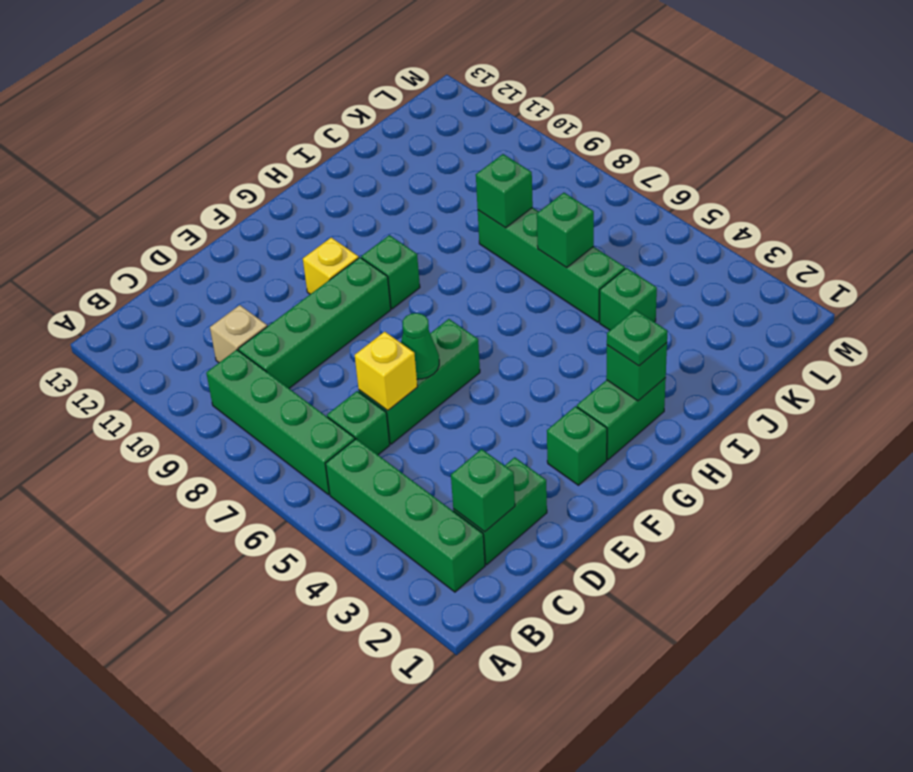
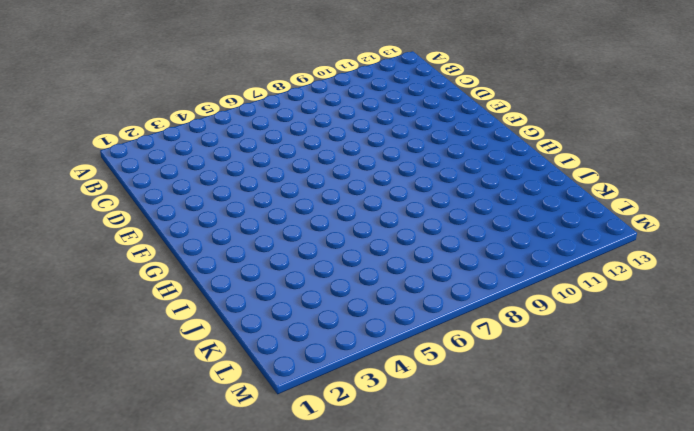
none -> green brick B2:B5 level 1
none -> green brick B6:B9 level 1
none -> green brick C2:D2 level 1

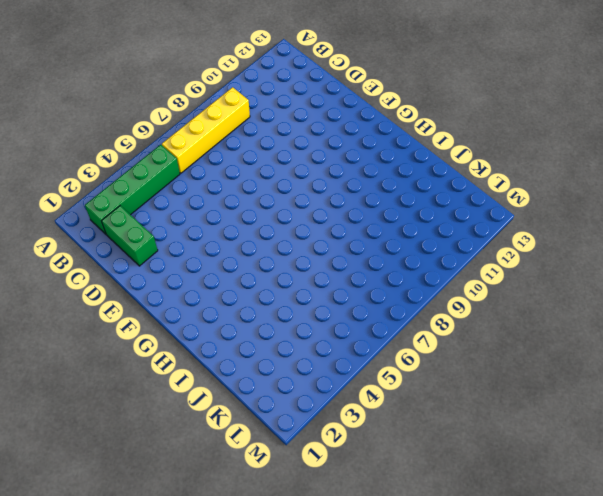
yellow brick B6:B9 level 1 -> green brick B6:B9 level 1
none -> green brick C6 level 1
none -> green brick C9:F9 level 1
none -> tan brick C10 level 1

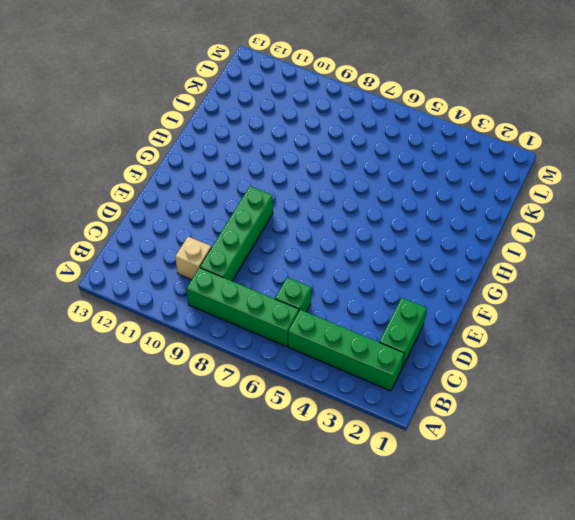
none -> green brick D6:F6 level 1
none -> green brick F2 level 1
none -> yellow brick F10 level 1

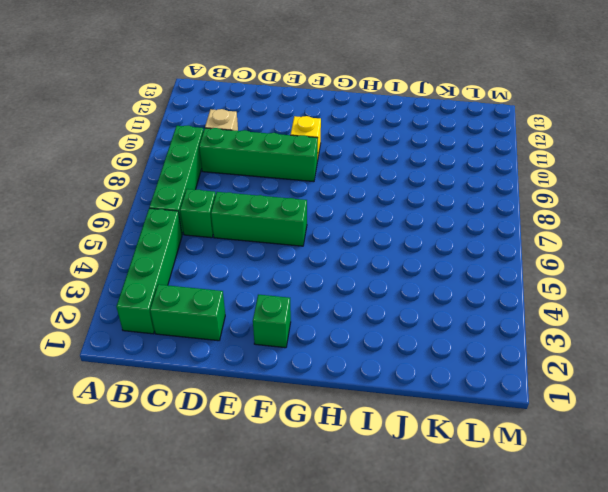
none -> green brick G2:H2 level 1
none -> green brick G9 level 1
none -> green brick J4 level 1

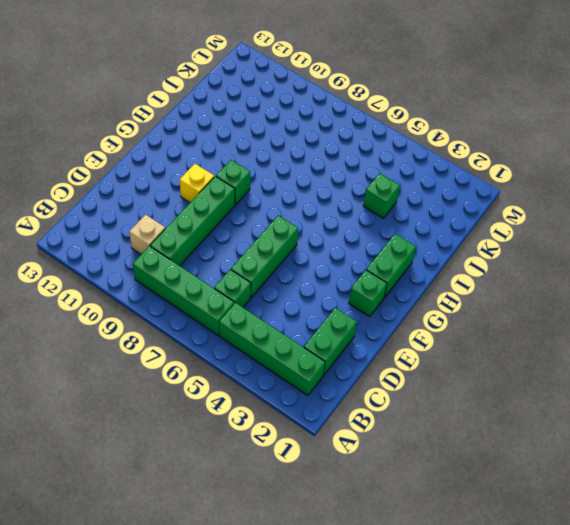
none -> green brick J5:J8 level 1
none -> green brick C2 level 2
none -> yellow brick D6 level 2

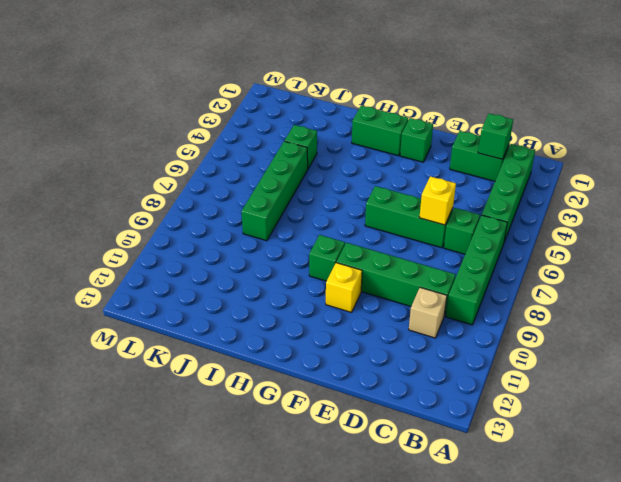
none -> green cone E6 level 2
none -> green brick H2 level 2
none -> green brick J6 level 2

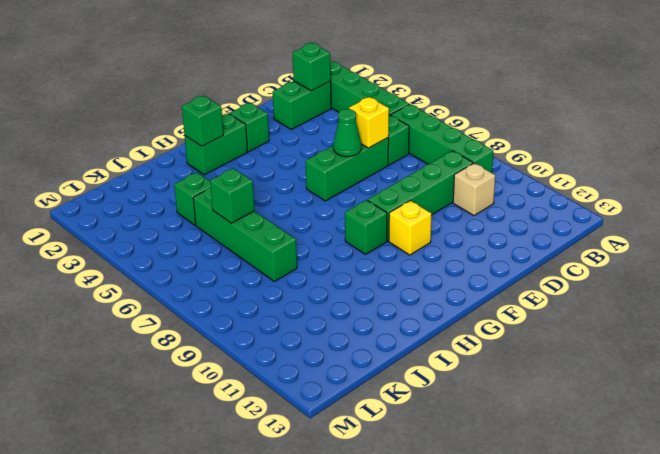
none -> green brick J8 level 2
none -> green plate H2 level 3

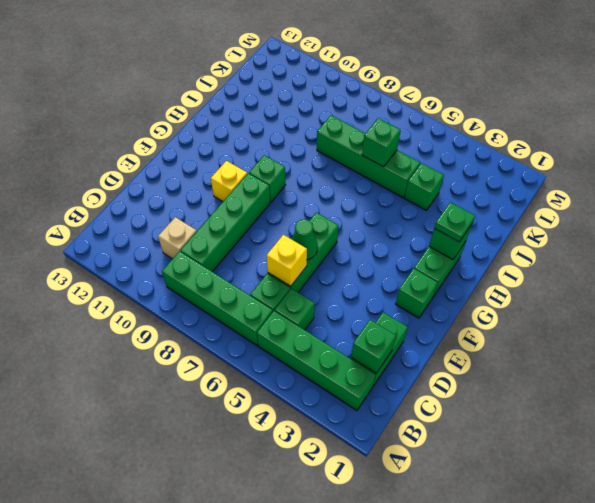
green brick C5 level 1 -> green brick J8 level 2

